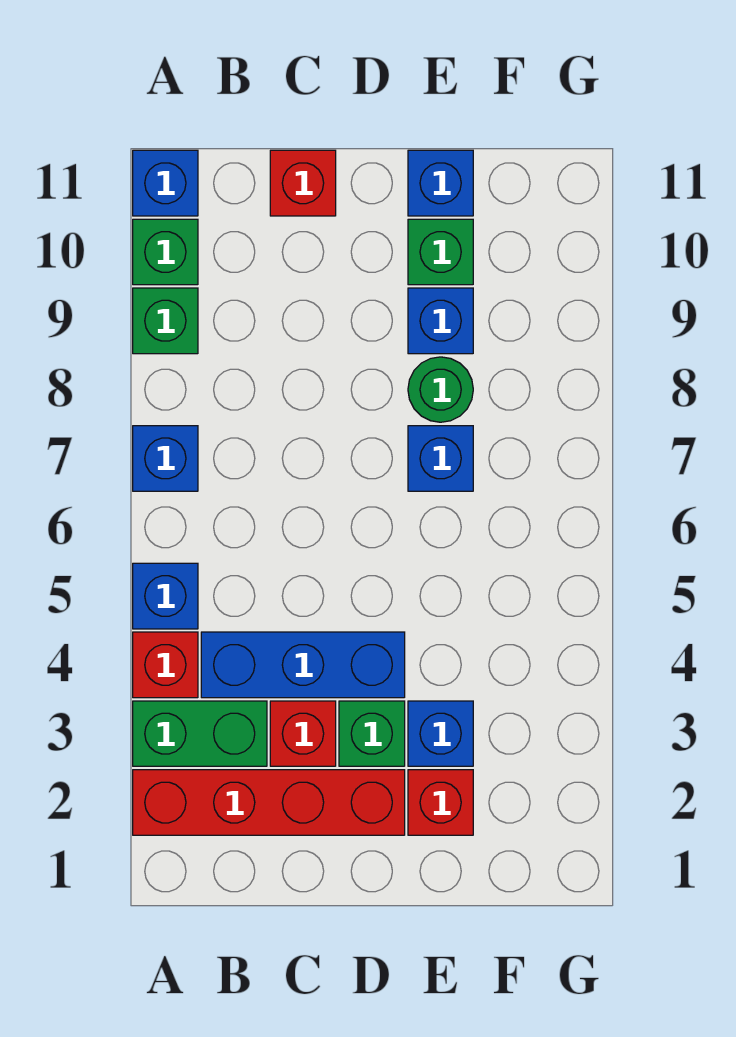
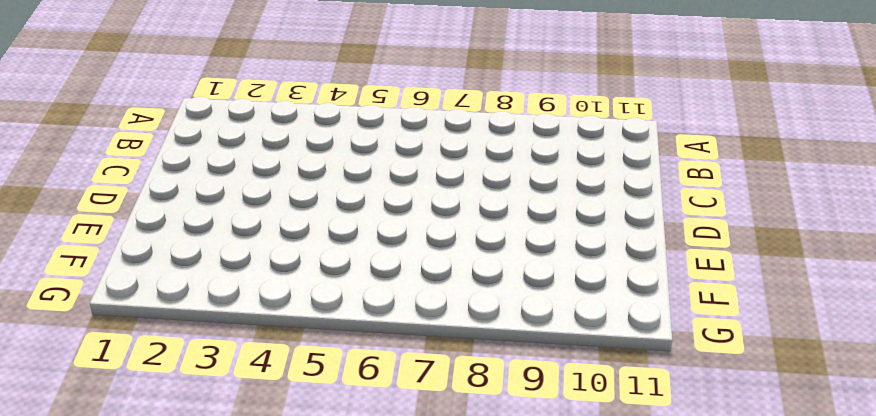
none -> red brick A2:D2 level 1
none -> green brick A3:B3 level 1
none -> red brick A4 level 1

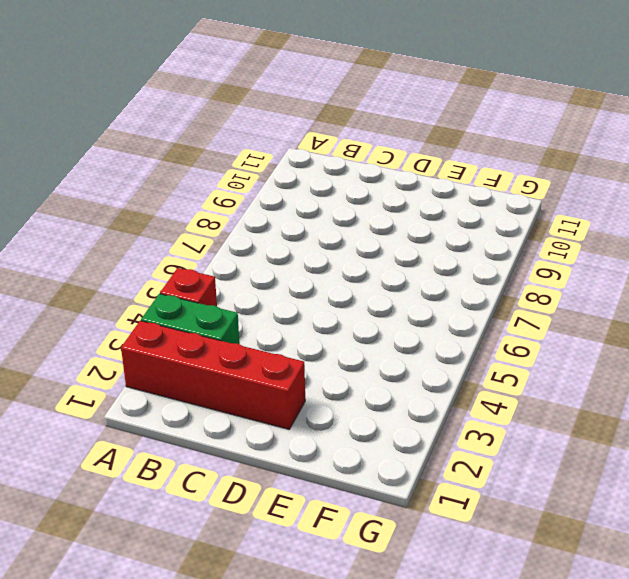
none -> blue brick A5 level 1
none -> blue brick A7 level 1
none -> green brick A9 level 1

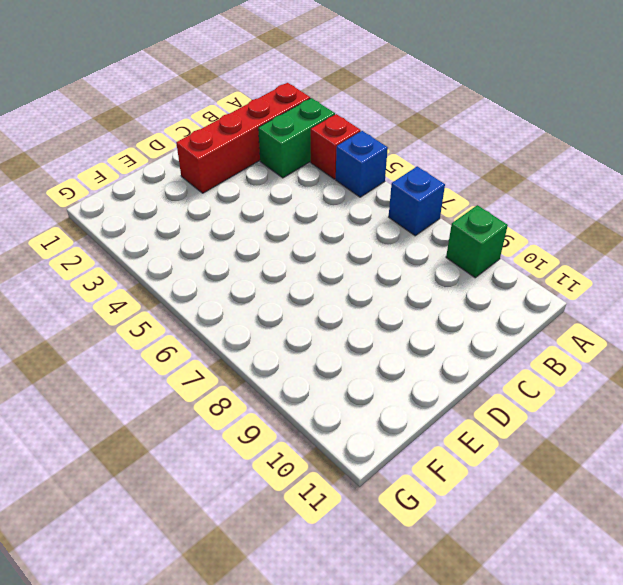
none -> green brick A10 level 1
none -> blue brick A11 level 1
none -> blue brick B4:D4 level 1

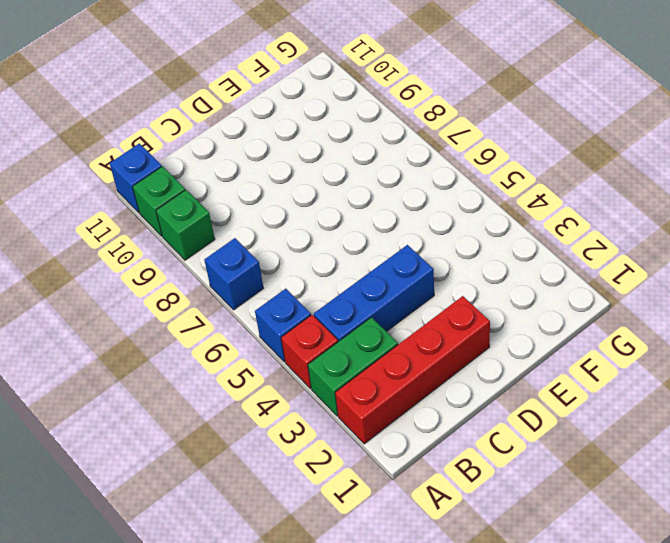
none -> red brick C3 level 1
none -> red brick C11 level 1
none -> green brick D3 level 1

